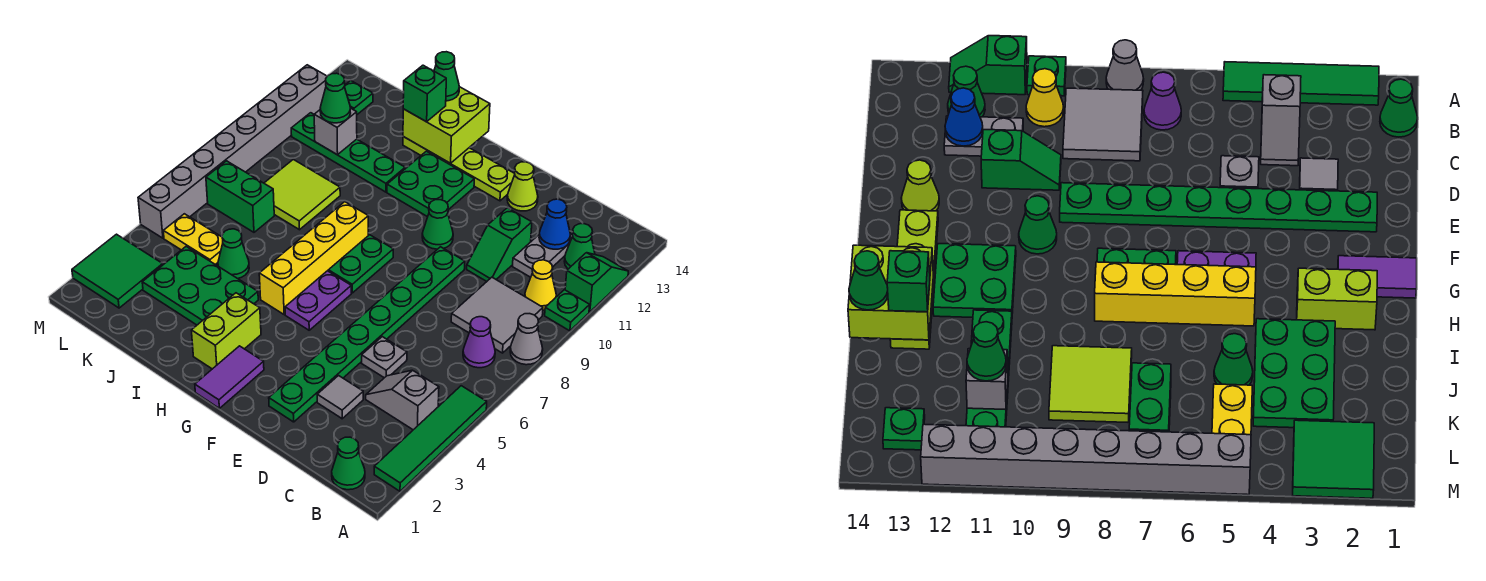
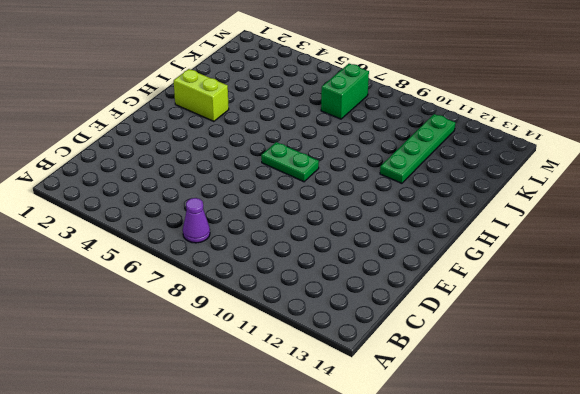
none -> green tile A2:A5 level 1
none -> grey cone A8 level 1
none -> green plate A10 level 1
none -> green slope A11:A12 level 1 top 11

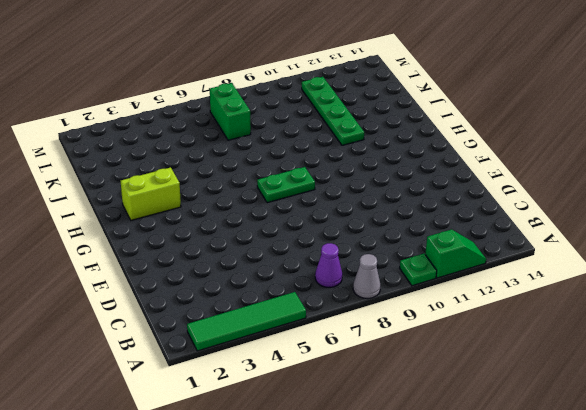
none -> green cone B1 level 1
none -> grey slope B4:C4 level 1 top B
none -> grey tile B8:C9 level 1
none -> yellow cone B10 level 1

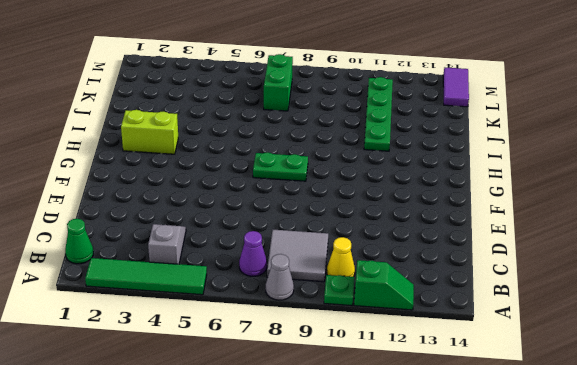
purple tile L14:M14 level 1 -> purple tile G1:G2 level 1
none -> green cone B12 level 1
none -> grey plate C11:C12 level 1
none -> grey tile D3 level 1
none -> grey plate D5 level 1

